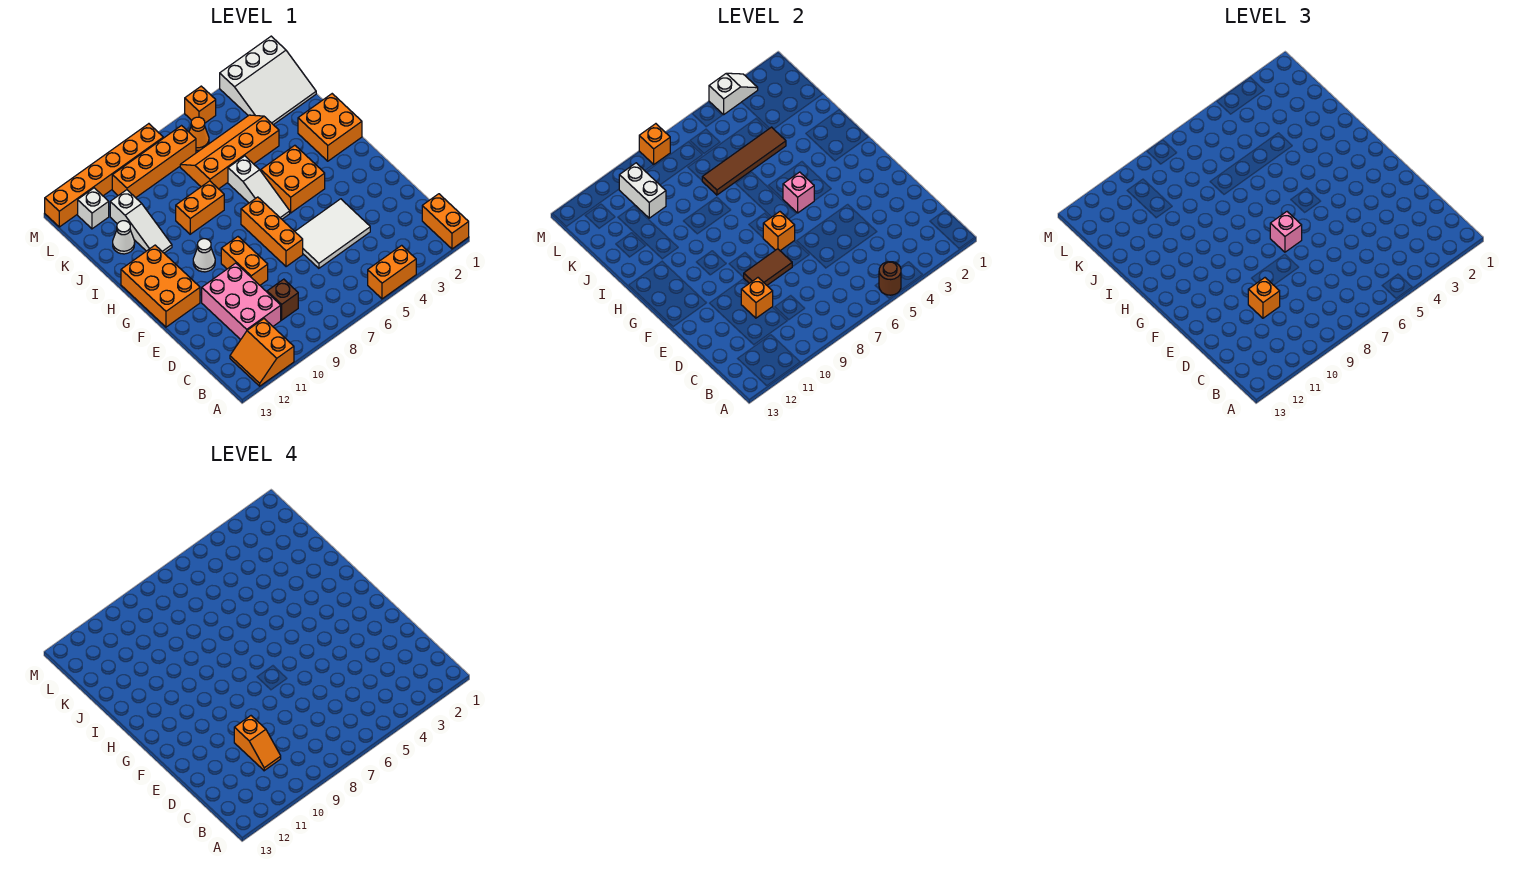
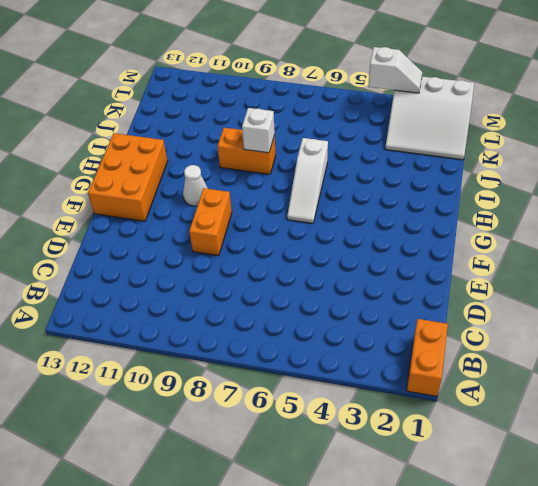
white brick I8 level 2 -> white brick L12 level 1
none -> orange brick A4:A5 level 1
none -> orange slope A11:B12 level 1 top 11
none -> brown brick C9 level 1
none -> pink brick C10:E11 level 1

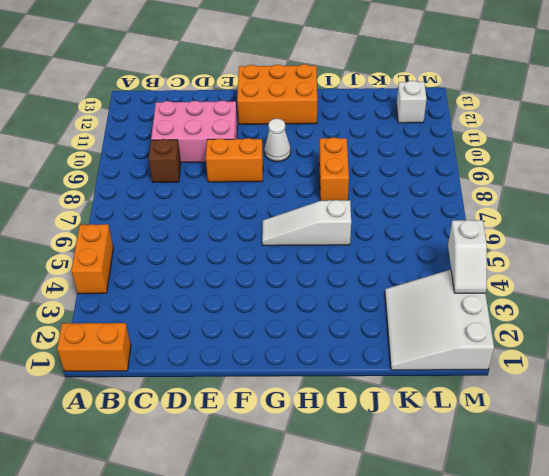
none -> orange slope A11:B12 level 1 top 11
none -> white tile D4:E6 level 1
none -> orange brick E7:G7 level 1
none -> orange brick G4:H5 level 1

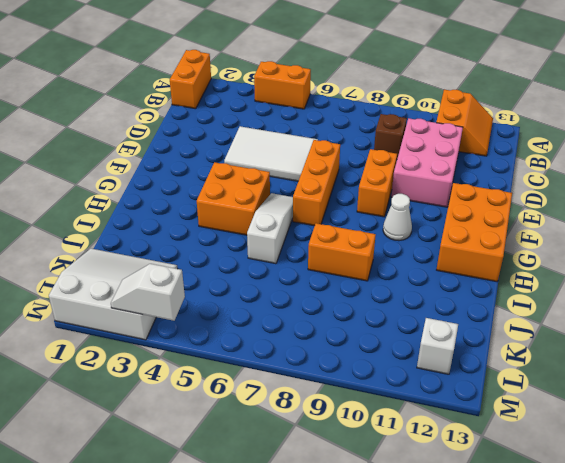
none -> orange brick H1:I2 level 1
none -> white slope I11:K11 level 1 top K
none -> orange slope J4:K7 level 1 top J
none -> white cone J12 level 1

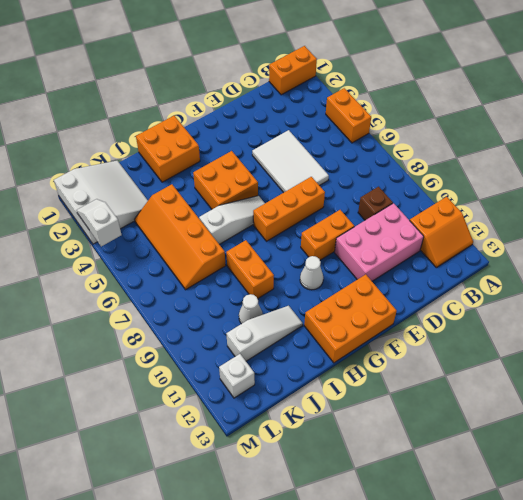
white cone J10 level 1 -> white cone J12 level 1
none -> orange cone L6 level 1
none -> orange brick L7:L10 level 1
none -> orange brick M5 level 1
none -> orange brick M8:M13 level 1

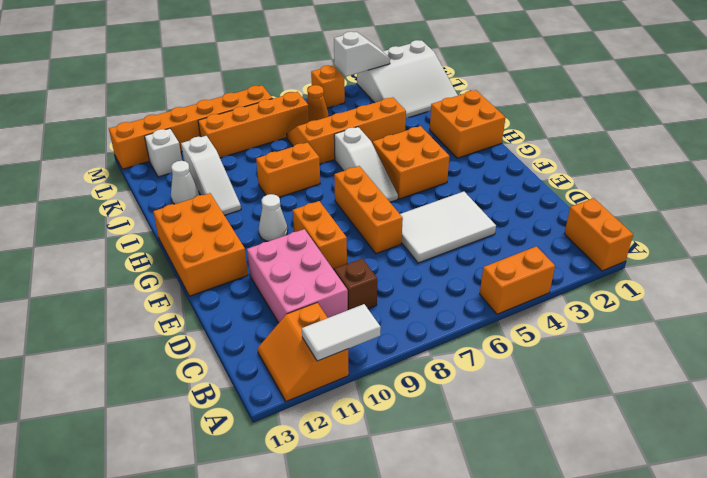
white tile A10:A11 level 2 -> none
none -> brown round brick A5 level 2
none -> orange brick D10 level 2
none -> brown tile E8:E9 level 2
none -> orange brick F7 level 2

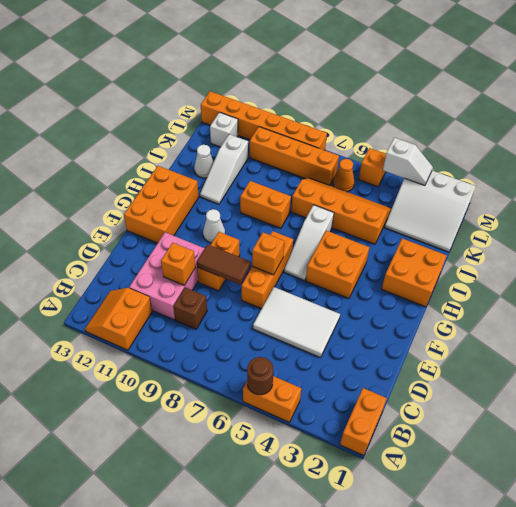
none -> pink brick G5 level 2
none -> brown tile J4:J7 level 2
none -> white brick K10:L10 level 2
none -> orange brick M8 level 2

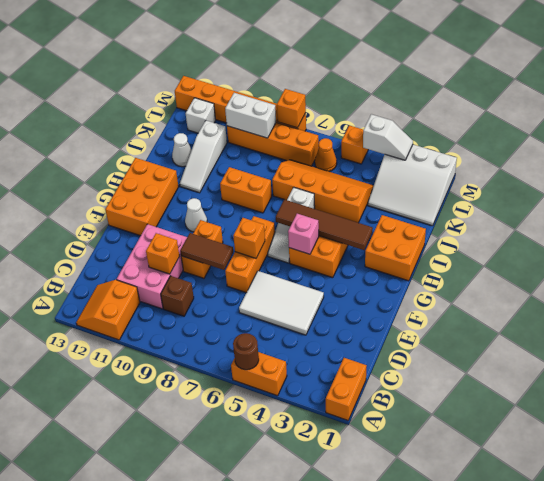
brown tile H3:H6 level 2 -> brown tile J4:J7 level 2
white brick L9:L10 level 2 -> white brick K10:L10 level 2
none -> orange brick D10 level 3
none -> pink brick F7 level 3
none -> orange slope C10:D10 level 4 top D

